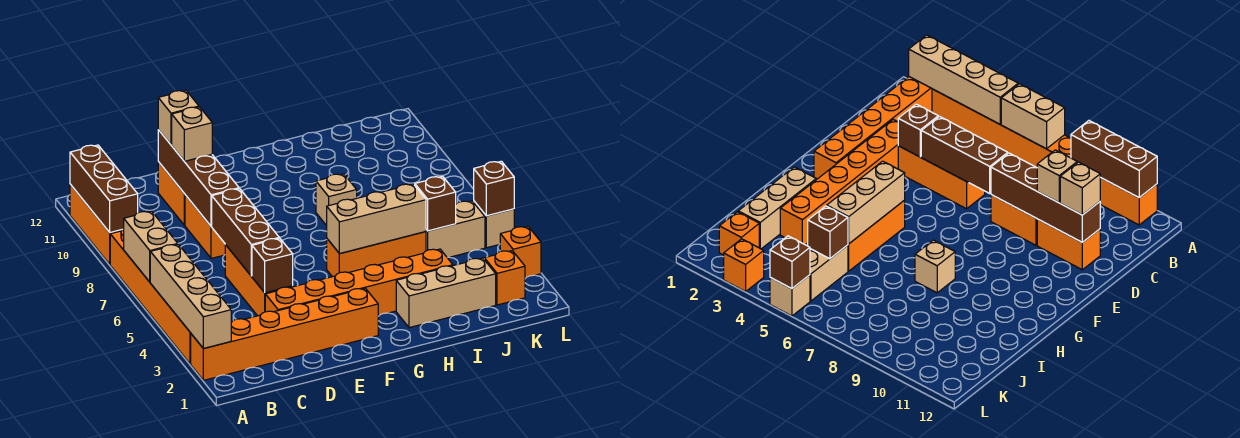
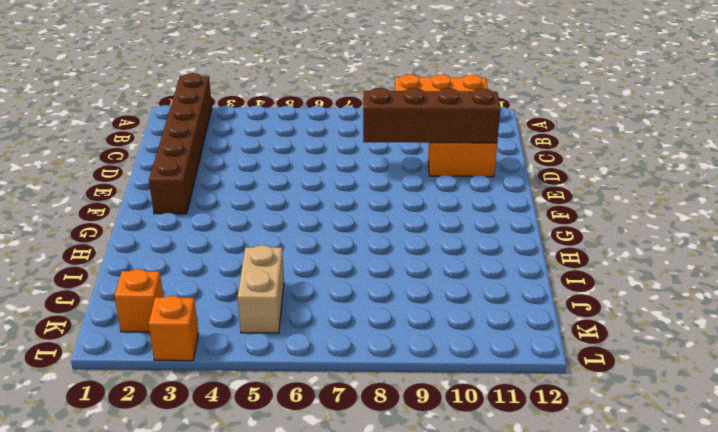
brown brick A2:F2 level 1 -> orange brick A2:F2 level 1
none -> orange brick A3:A8 level 1
none -> orange brick D3:I3 level 1
none -> orange brick D4:D6 level 1

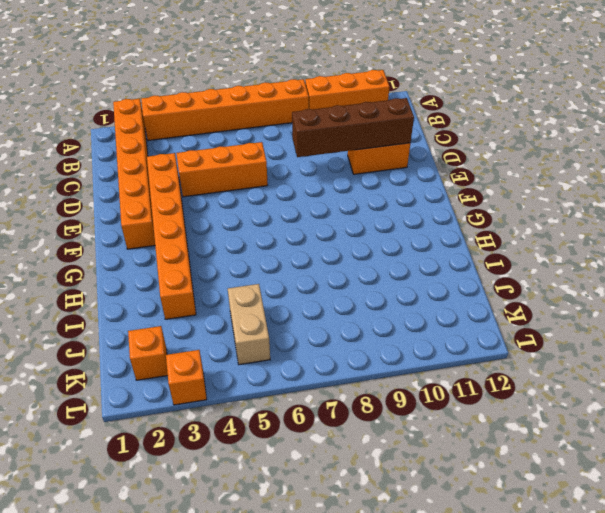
none -> orange brick D8:D9 level 1
none -> orange brick G5:I5 level 1
none -> tan brick H2:J2 level 1

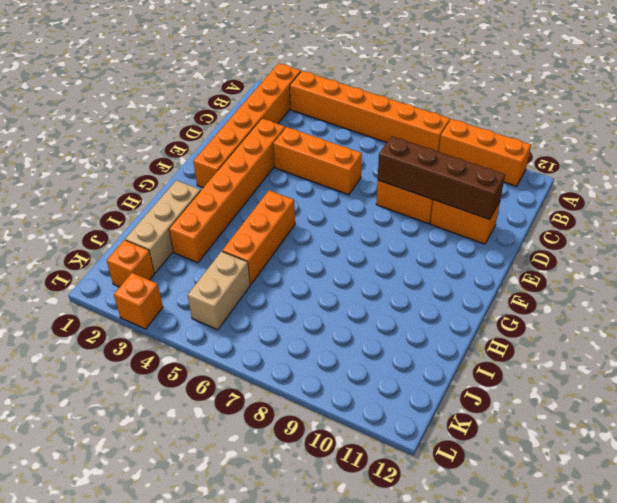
none -> tan brick H8 level 1
none -> tan brick L5 level 1
none -> tan brick A2:A5 level 2

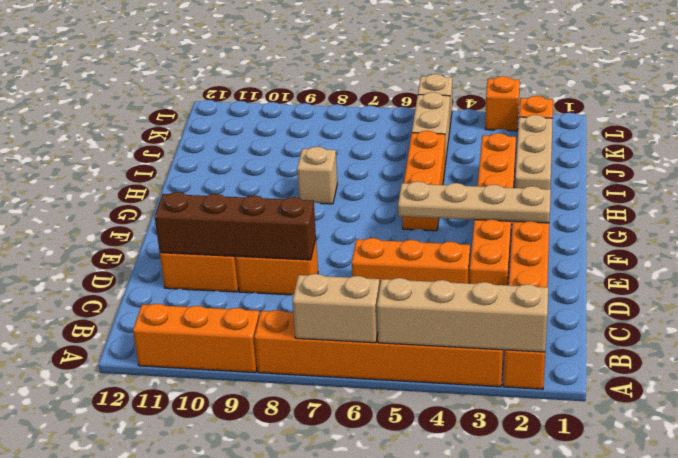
tan plate F2:F5 level 2 -> none
none -> brown brick A9:A11 level 2
none -> brown brick D4 level 2
none -> brown brick D5:D7 level 2

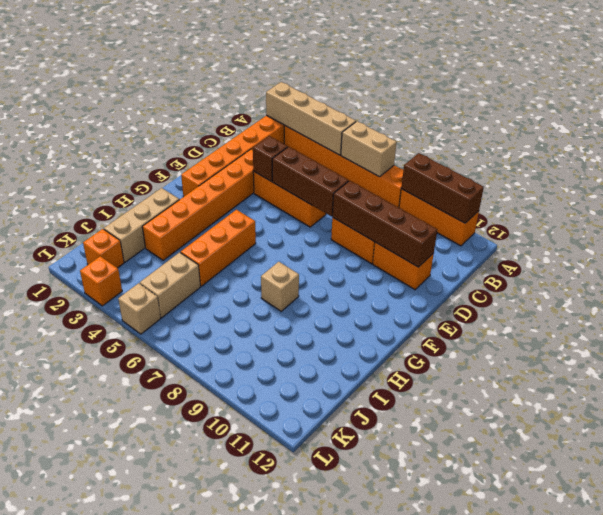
none -> tan brick G5:I5 level 2
none -> brown brick J5 level 2
none -> brown brick L5 level 2

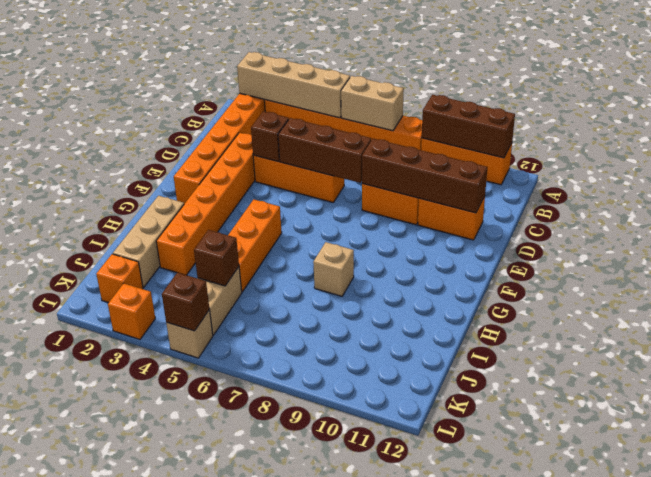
none -> tan brick G5:I5 level 2
none -> tan brick D10 level 3
none -> tan brick D11 level 3

